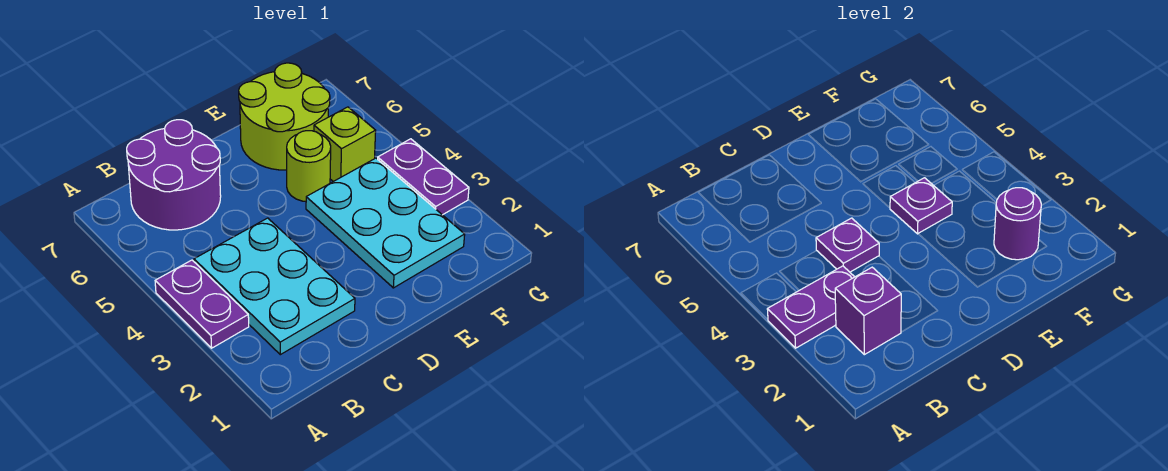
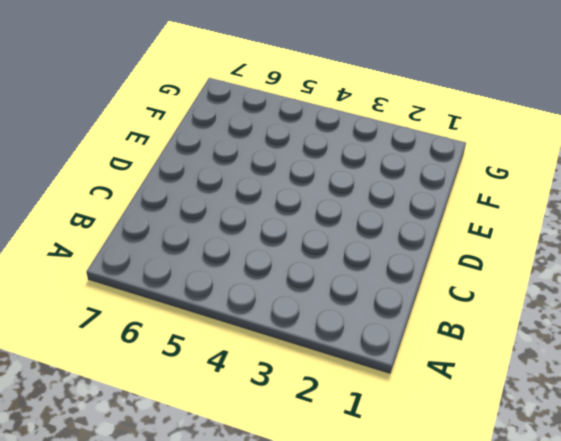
none -> purple plate A3:A4 level 1
none -> cyan plate B2:C4 level 1
none -> purple round brick B6:C7 level 1

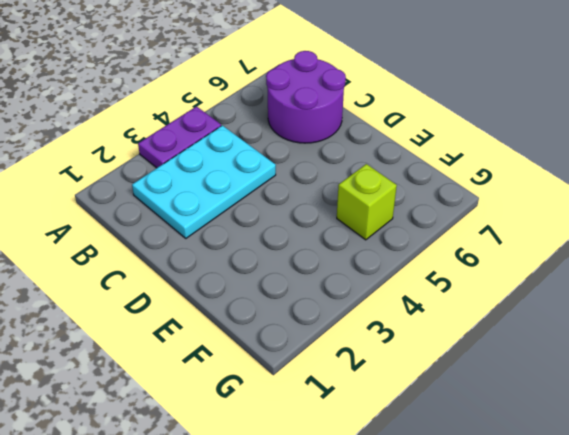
none -> cyan plate E2:F4 level 1
none -> lime round brick E5 level 1
none -> lime round brick E6:F7 level 1

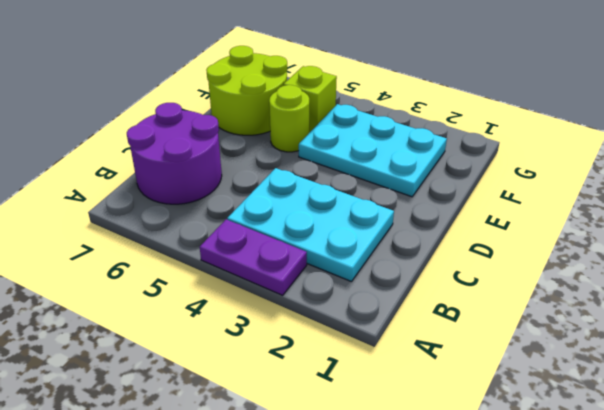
none -> purple plate G3:G4 level 1
none -> purple plate A3:B3 level 2
none -> purple brick B2 level 2

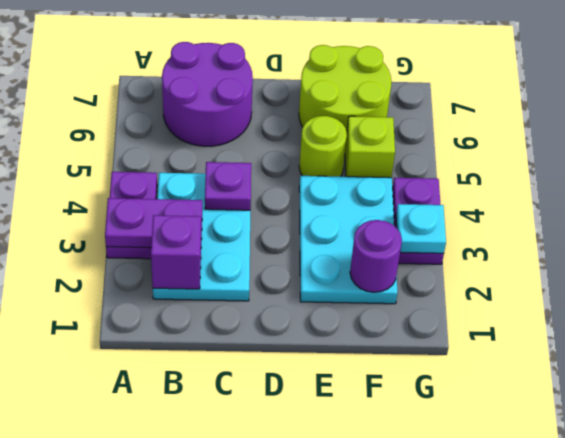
cyan plate G3 level 2 -> none
none -> purple plate E4 level 2

